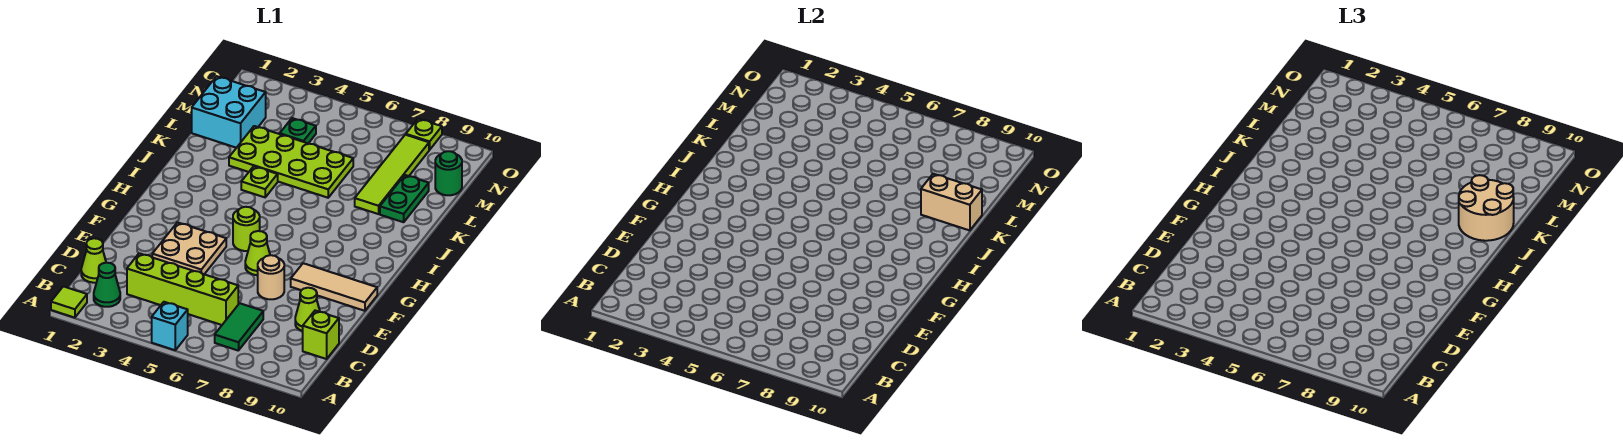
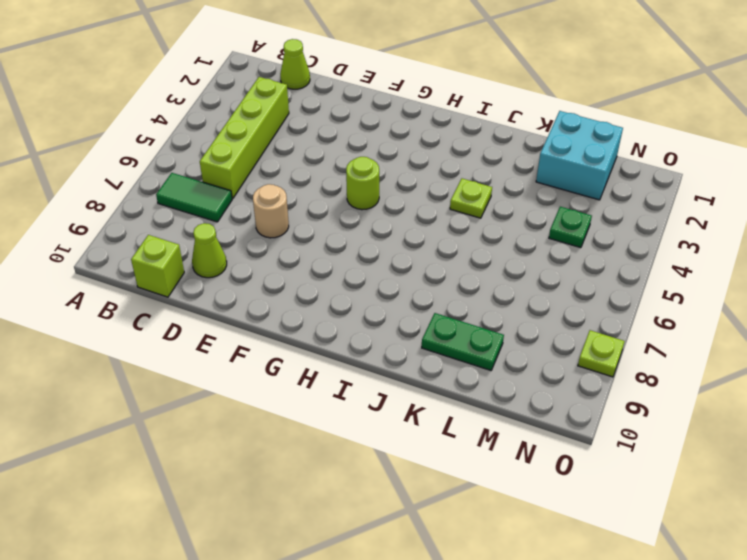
none -> lime tile A1 level 1
none -> cyan brick A5 level 1
none -> green cone B2 level 1

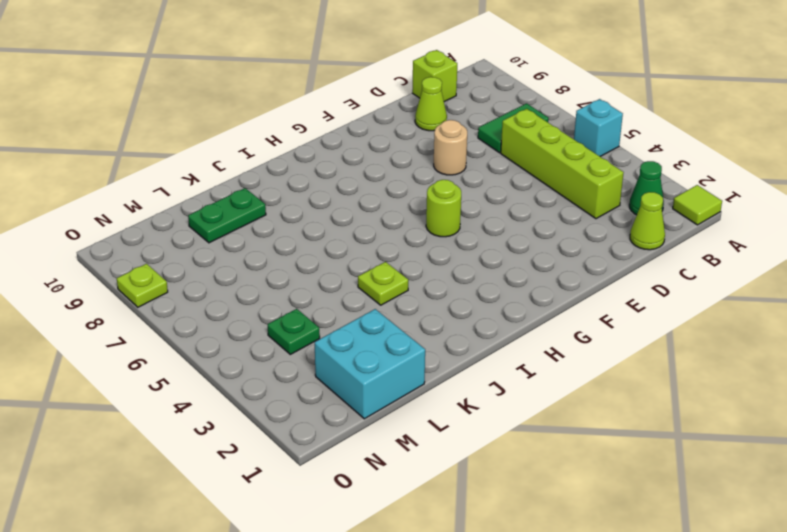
none -> tan plate E3:F4 level 1
none -> lime cone F6 level 1
none -> tan tile F8:F10 level 1

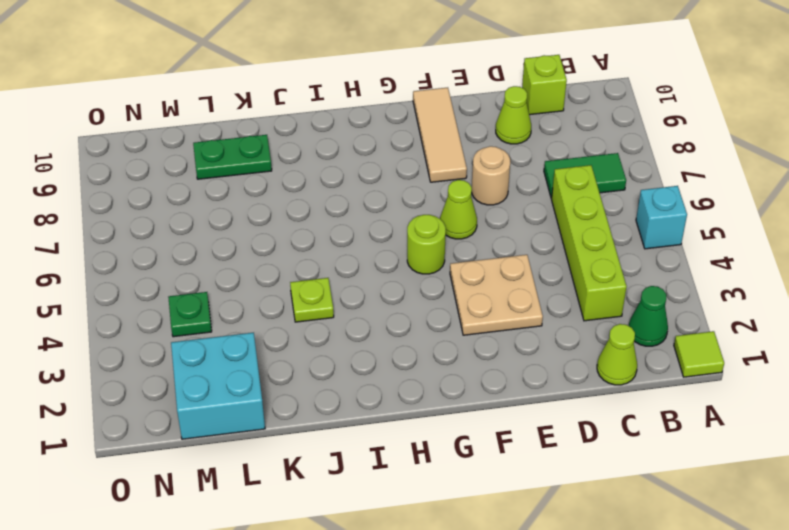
none -> lime plate K3:L6 level 1
none -> lime tile K8:N8 level 1
none -> green round brick M10 level 1

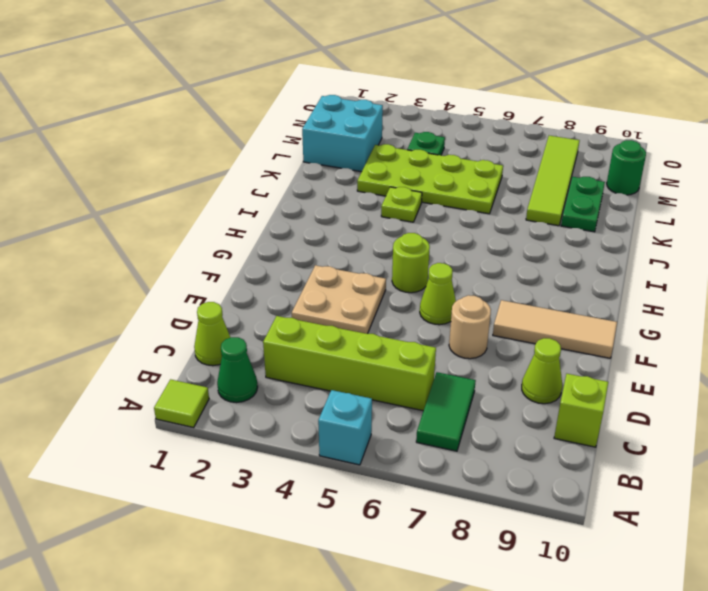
none -> lime plate O8 level 1
none -> tan brick K9:K10 level 2
none -> tan round brick J9:K10 level 3

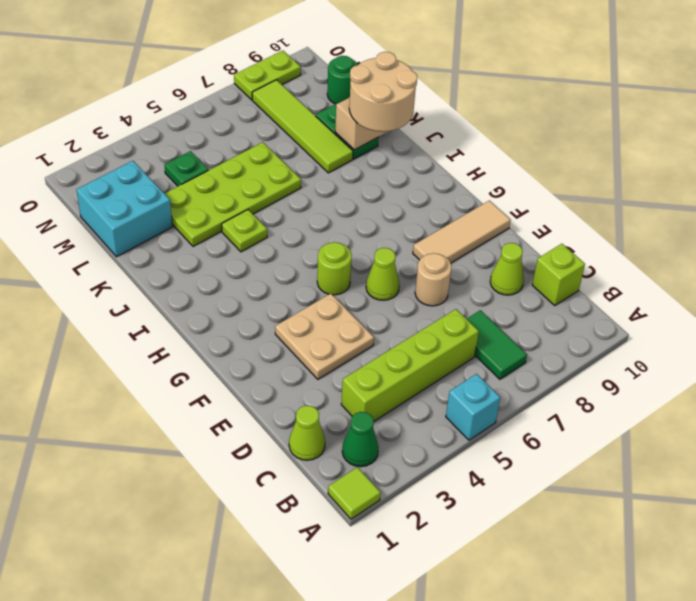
lime plate O8:O9 level 1 -> lime plate O8 level 1

